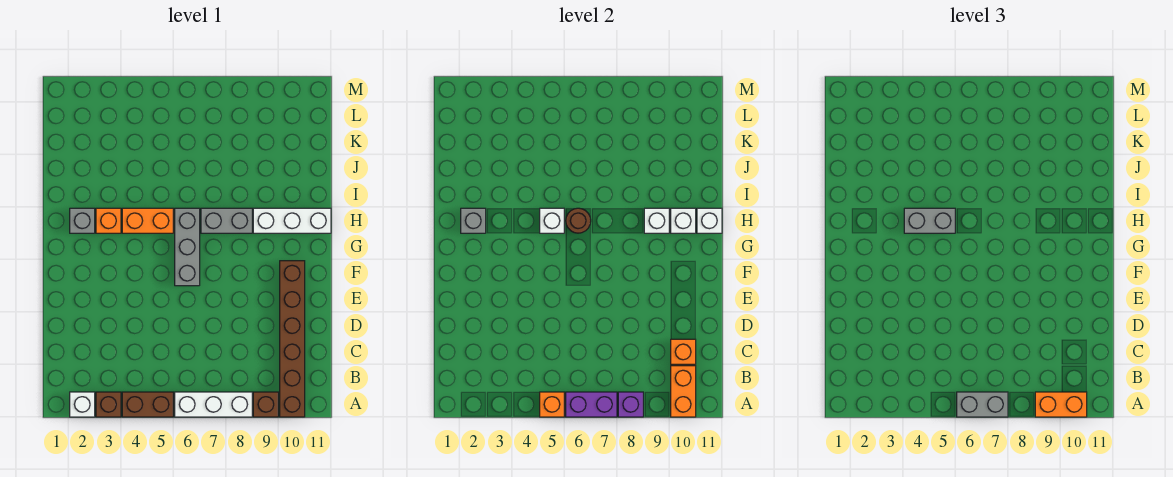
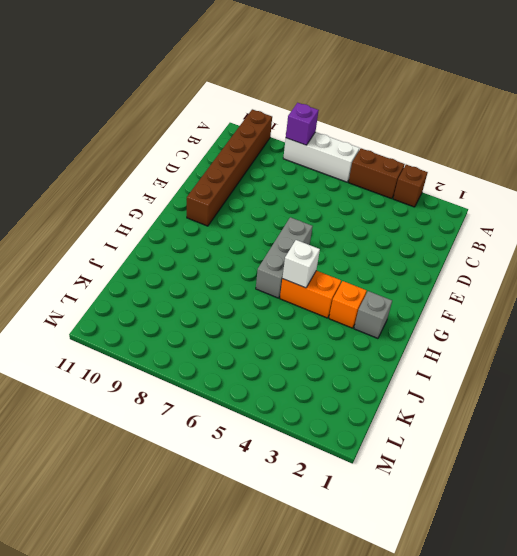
none -> white brick A2 level 1
none -> brown brick A9 level 1
none -> grey brick H7:H8 level 1

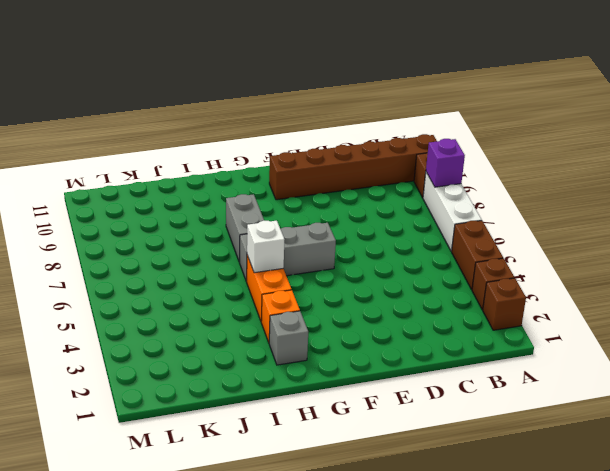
brown brick A2 level 1 -> white brick A2 level 1
none -> white brick H9:H11 level 1
none -> orange brick A5 level 2
none -> purple brick A6:A7 level 2

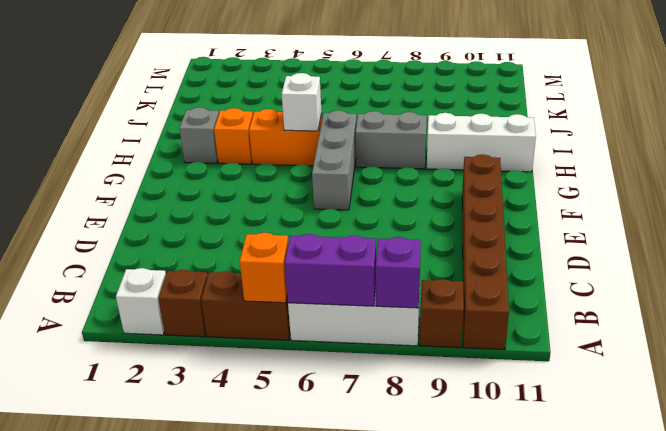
none -> orange brick A10:B10 level 2
none -> orange brick C10 level 2
none -> grey brick H2 level 2

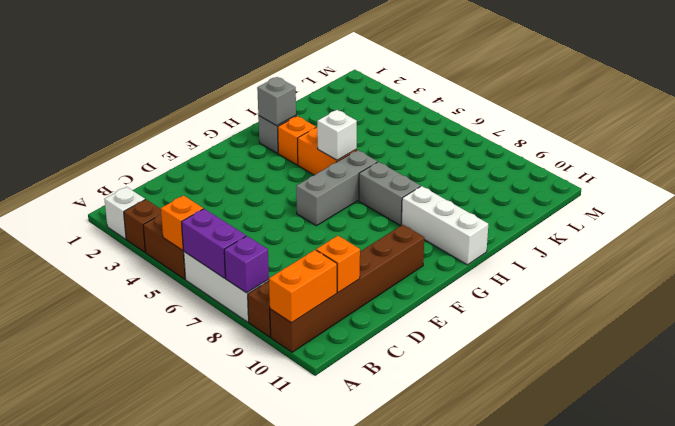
none -> brown round brick H6 level 2
none -> white brick H9 level 2
none -> white brick H10 level 2

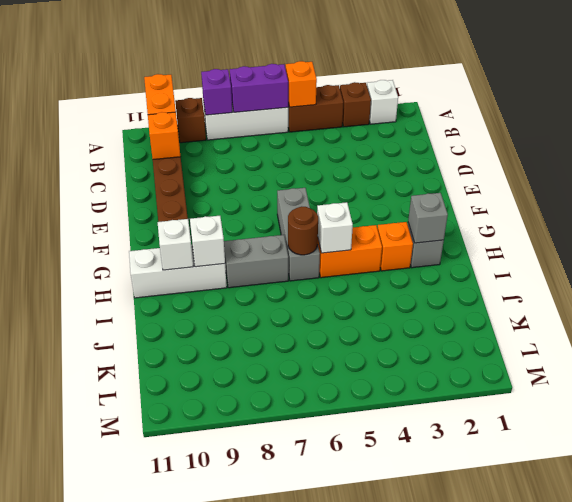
none -> white brick H11 level 2
none -> grey brick A6:A7 level 3
none -> orange brick A9:A10 level 3

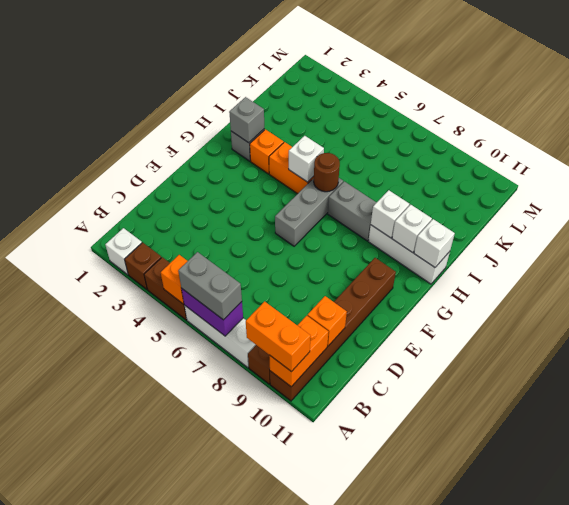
none -> purple brick A8 level 2
none -> grey brick H4:H5 level 3

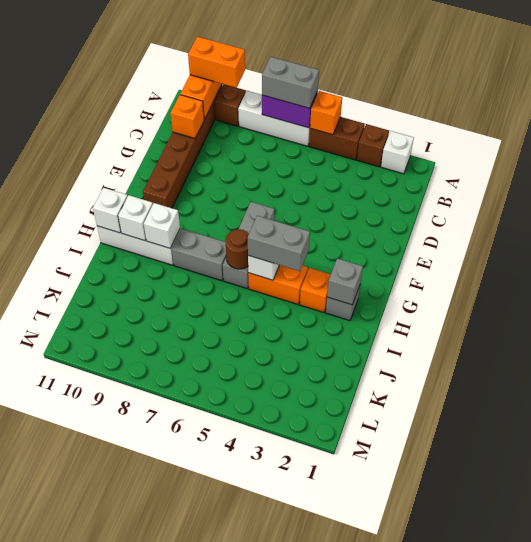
none -> purple brick A8 level 2

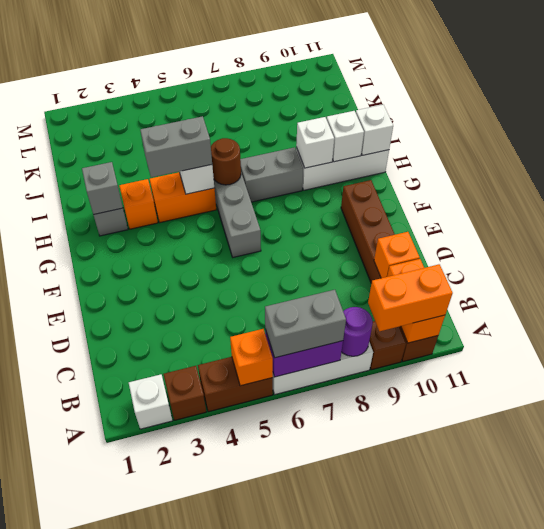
purple round brick A8 level 2 -> purple brick A8 level 2

